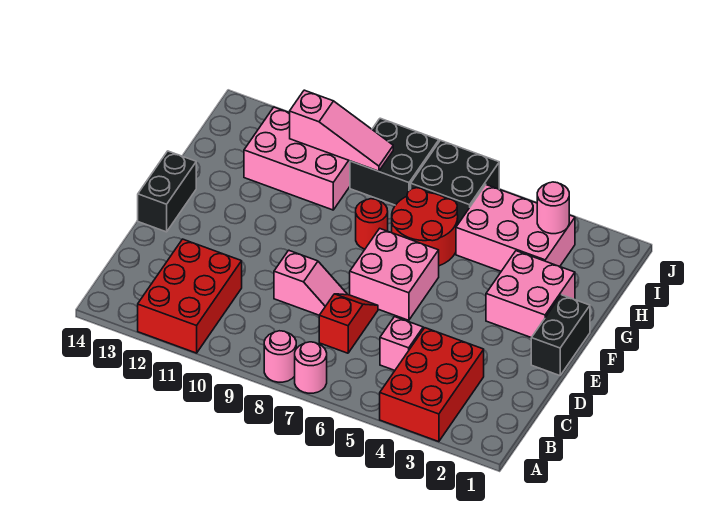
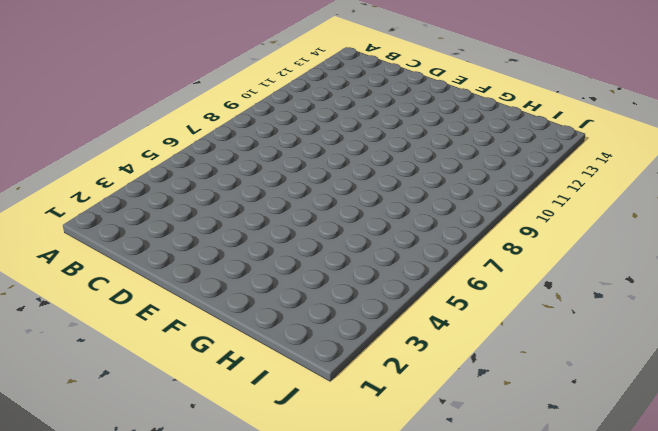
none -> red brick A3:C4 level 1
none -> pink round brick A7 level 1
none -> pink round brick A8 level 1

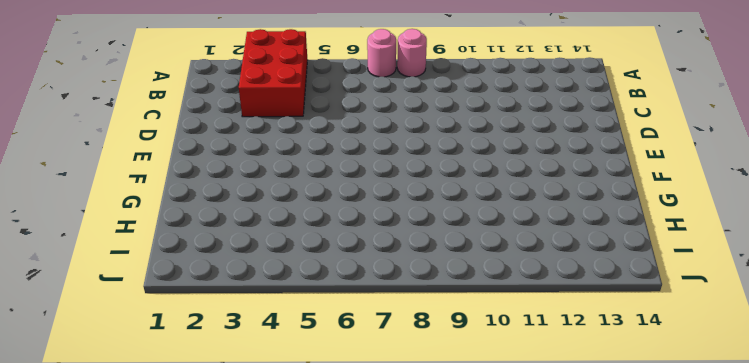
none -> red brick A11:C12 level 1
none -> pink brick C5 level 1
none -> red slope C7:D7 level 1 top C

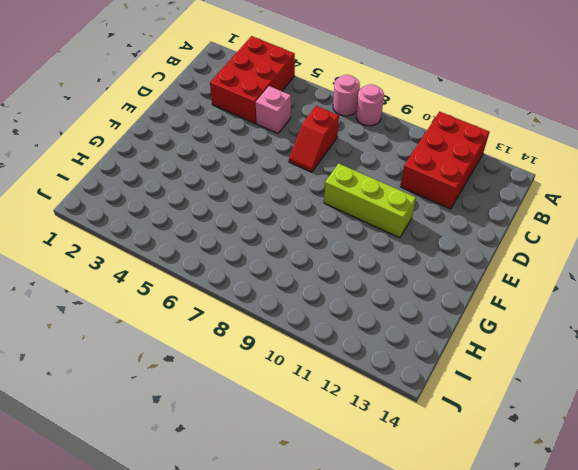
lime brick E9:E11 level 1 -> none
none -> pink slope D8:D9 level 1 top 9
none -> black brick E1:F1 level 1
none -> pink brick E6:F7 level 1

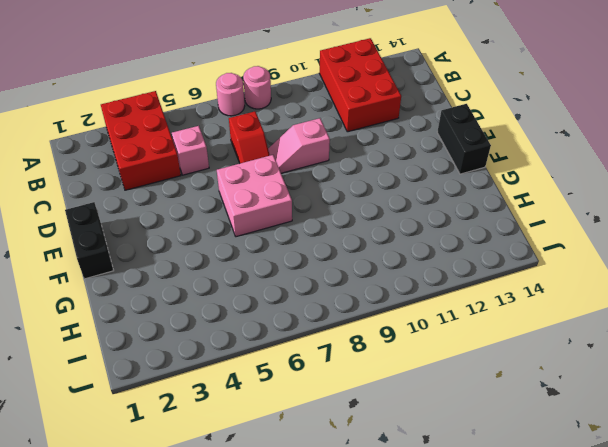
none -> pink brick F2:G3 level 1
none -> red round brick G6:H7 level 1
none -> red round brick G8 level 1

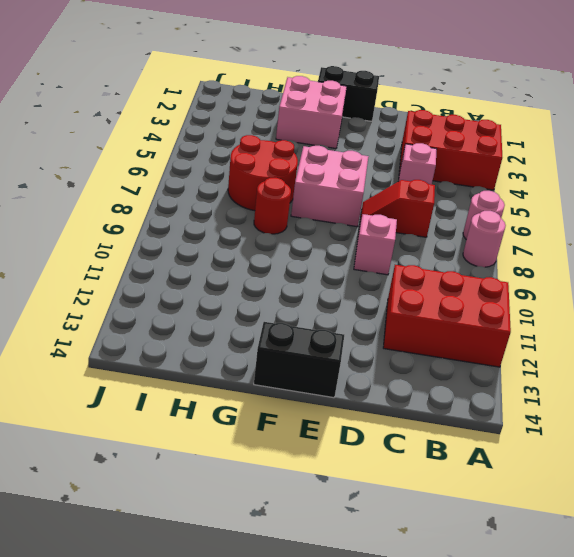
none -> pink brick H3:I5 level 1
none -> pink brick H10:I12 level 1
none -> black brick I6:J7 level 1

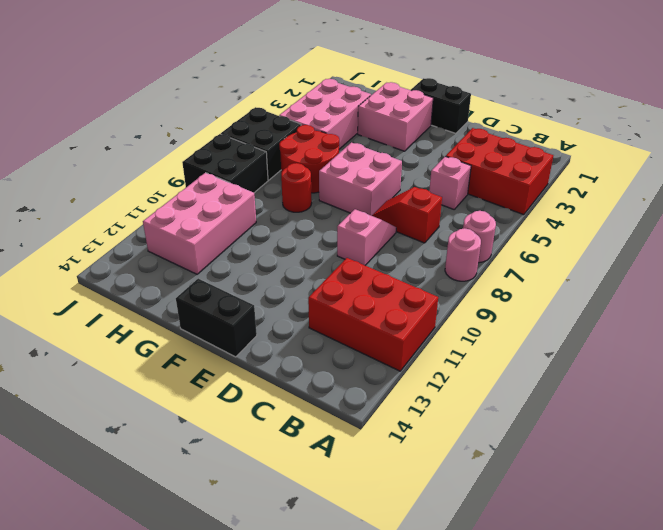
none -> pink round brick I3 level 2
none -> pink slope I9:I11 level 2 top 11

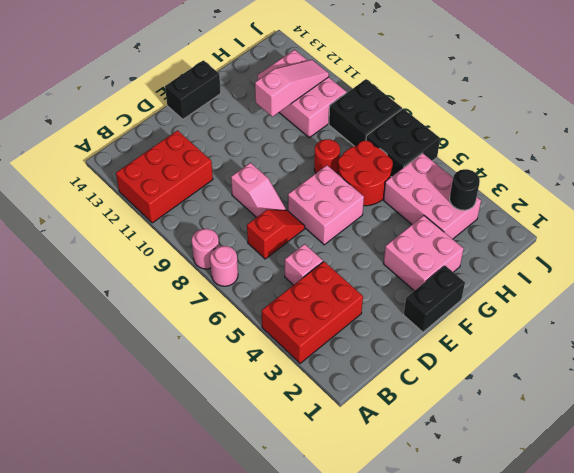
pink slope G11:I11 level 2 top G -> pink slope I9:I11 level 2 top 11
black round brick I3 level 2 -> pink round brick I3 level 2

